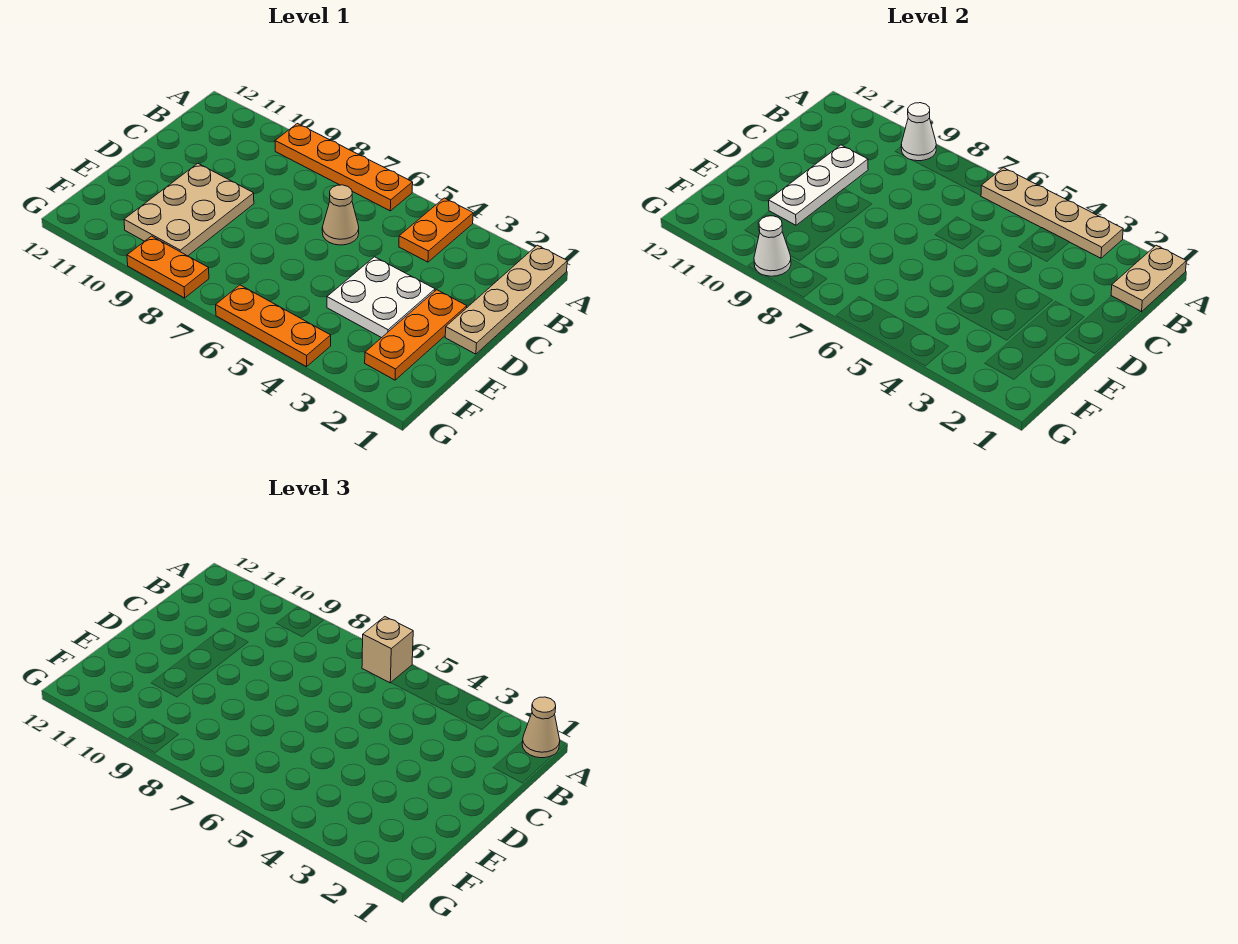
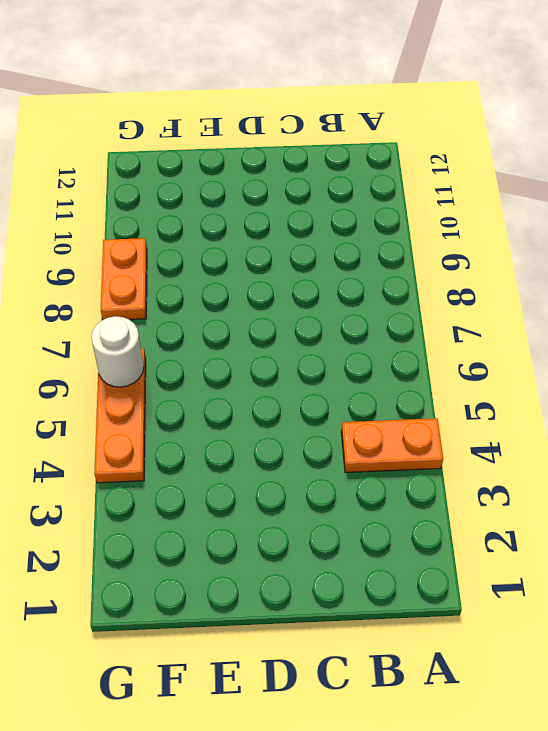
white round brick G6 level 2 -> none
none -> tan plate A1:D1 level 1
none -> orange plate A6:A9 level 1
none -> tan cone C6 level 1

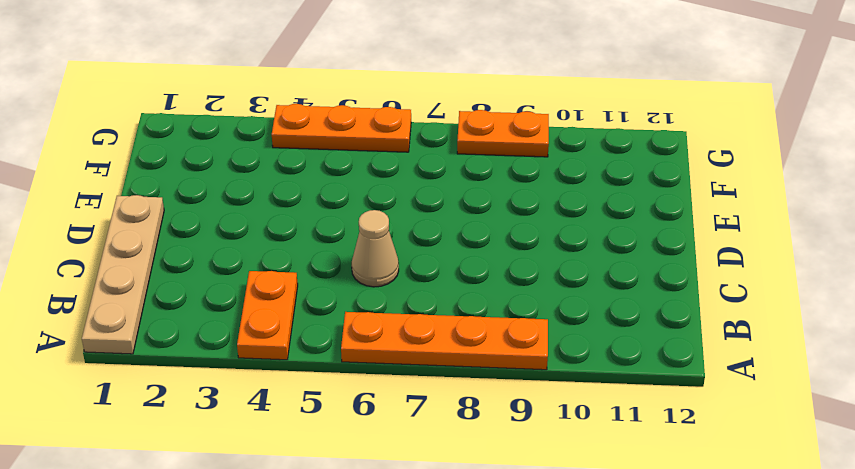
none -> orange plate D2:F2 level 1
none -> white plate D3:E4 level 1
none -> tan plate D9:F10 level 1

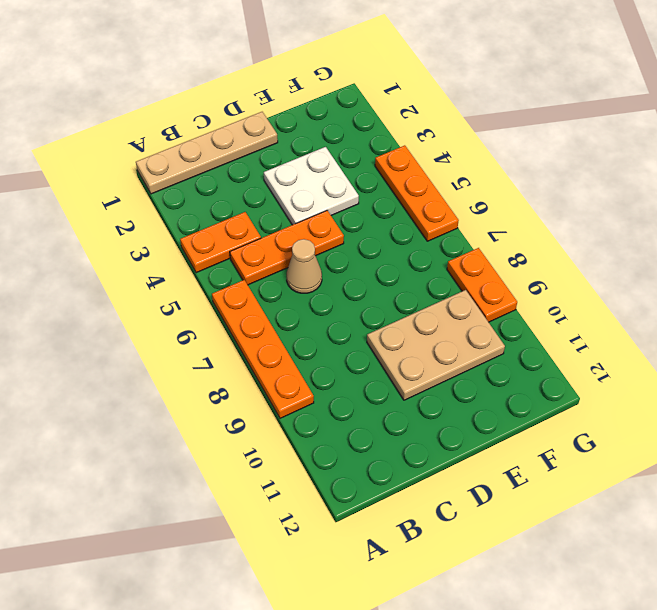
orange plate B5:D5 level 1 -> orange plate D2:F2 level 1
none -> tan plate A1:B1 level 2
none -> tan plate A3:A6 level 2
none -> white cone A9 level 2

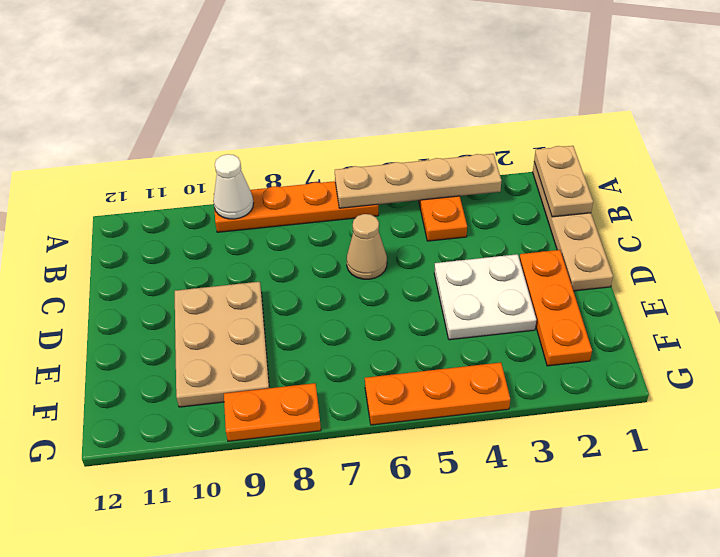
none -> white plate C10:E10 level 2
none -> white cone G9 level 2
none -> tan cone A1 level 3

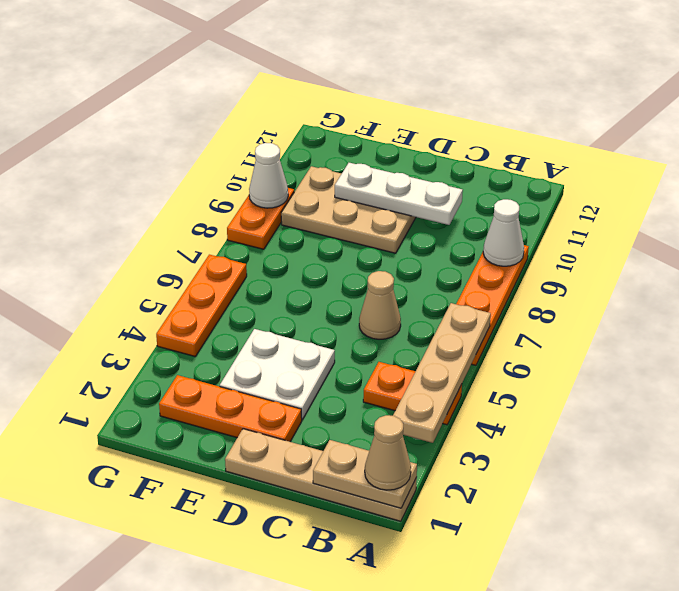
none -> tan brick A6 level 3

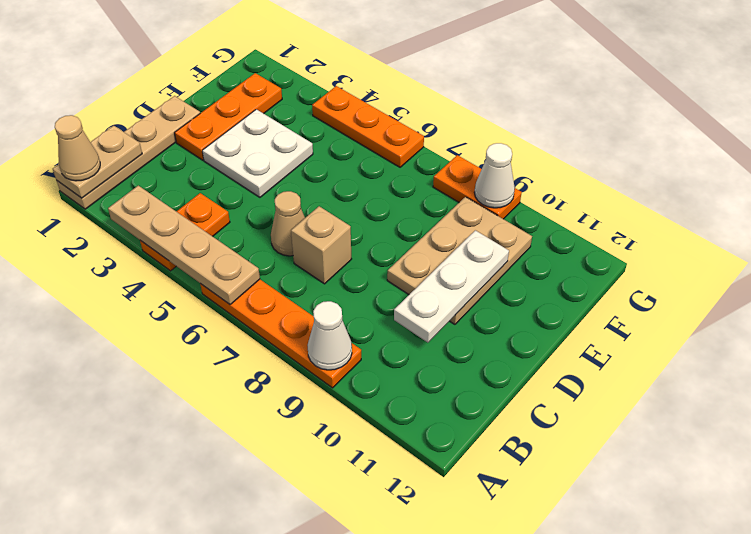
tan brick C7 level 1 -> tan brick A6 level 3

